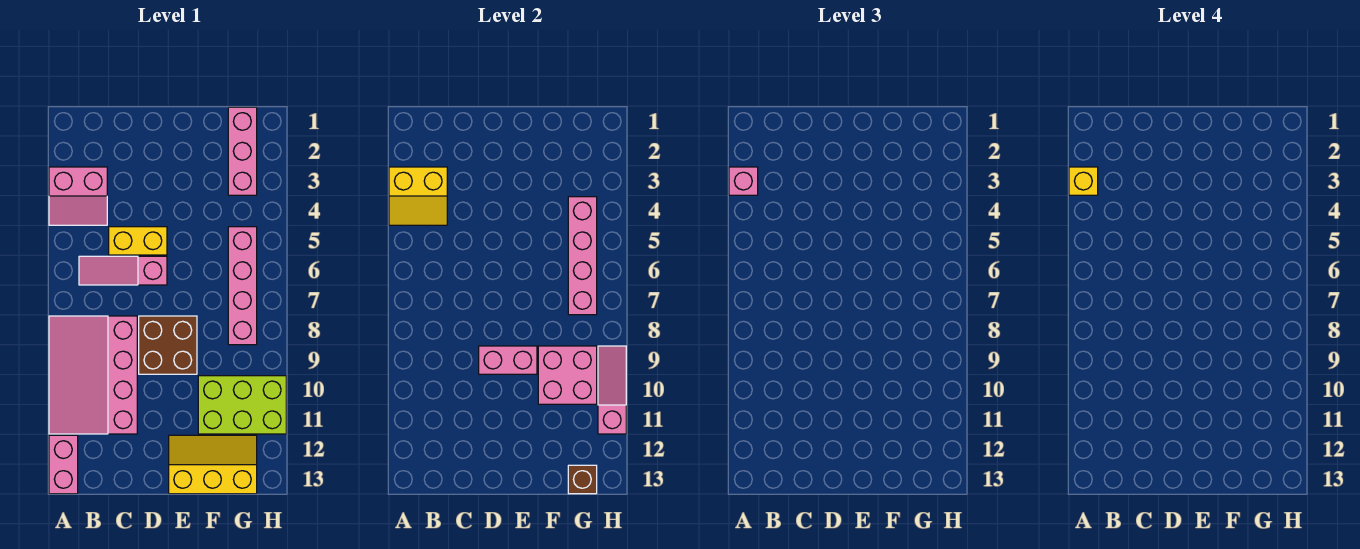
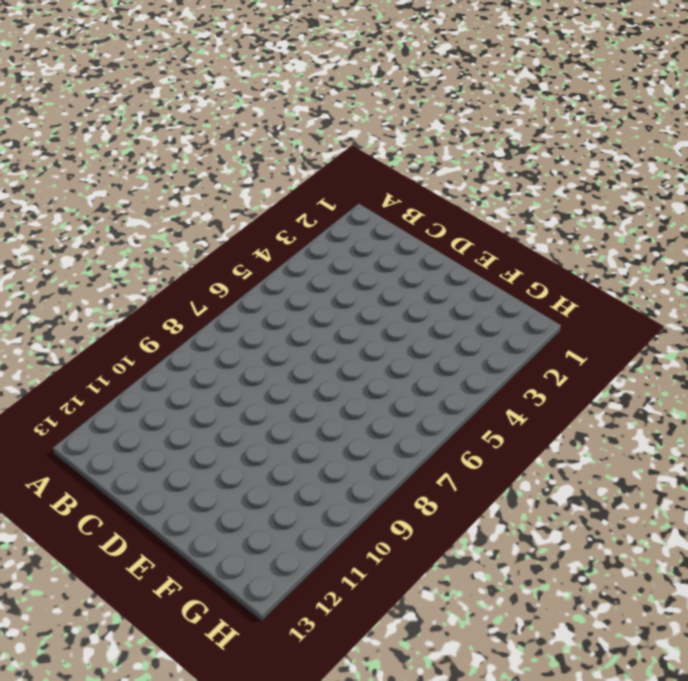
none -> pink slope A3:B4 level 1 top 3
none -> pink slope A8:C11 level 1 top C
none -> pink brick A12:A13 level 1

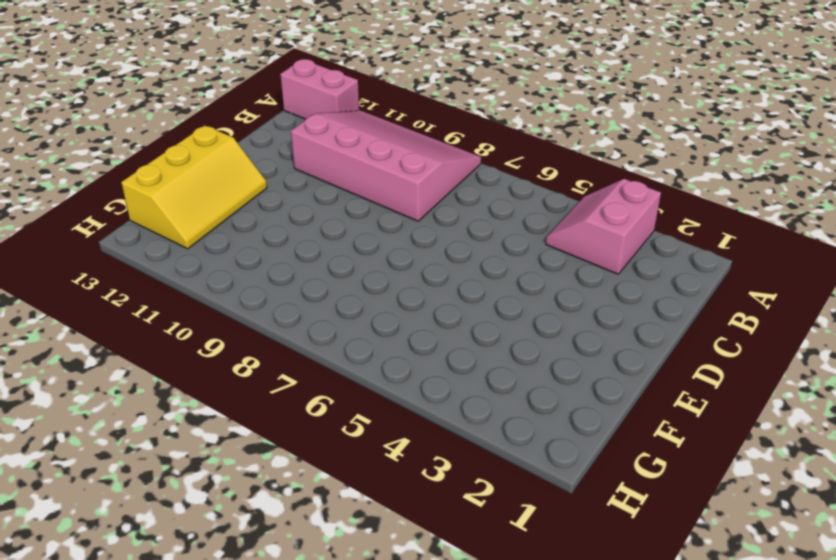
none -> pink slope B6:D6 level 1 top D
none -> yellow brick C5:D5 level 1
none -> brown brick D8:E9 level 1

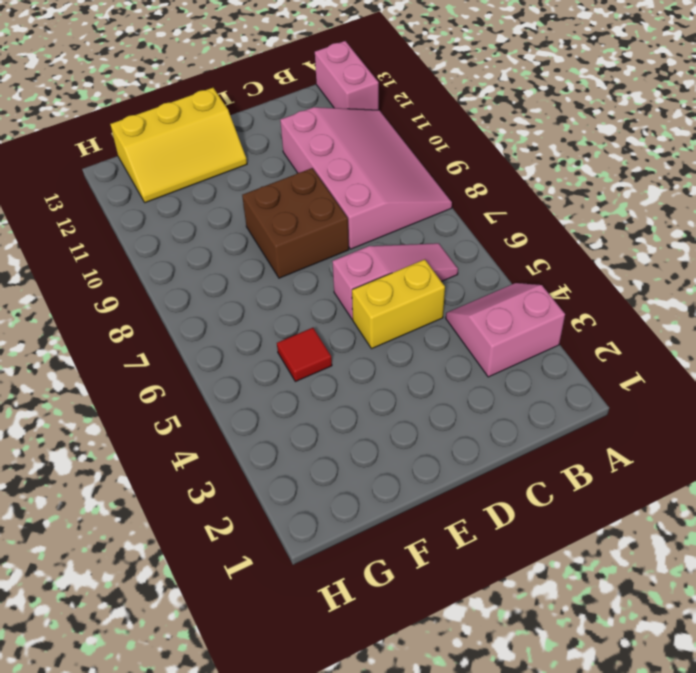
red tile F5 level 1 -> none
none -> lime brick F10:H11 level 1
none -> pink brick G1:G3 level 1
none -> pink brick G5:G8 level 1

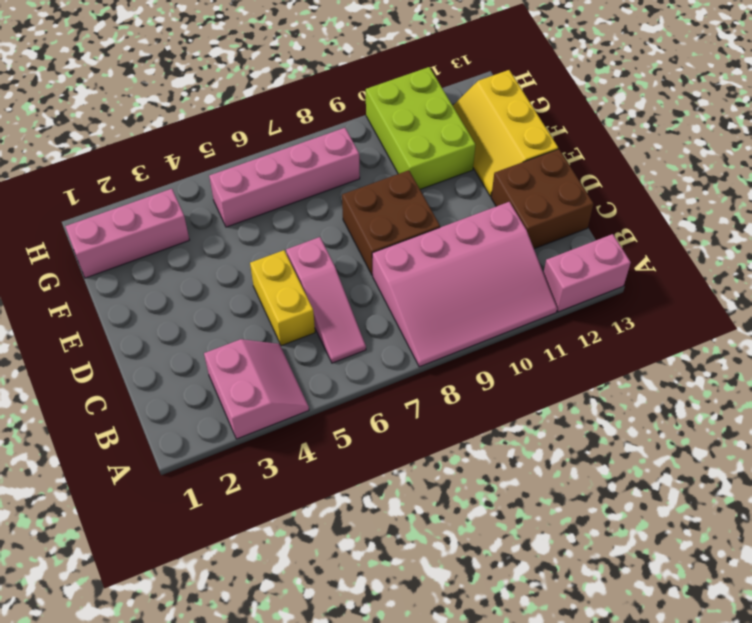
brown brick C12:D13 level 1 -> none
none -> yellow slope A3:B4 level 2 top 3
none -> pink brick D9:E9 level 2
none -> pink brick F9:G10 level 2

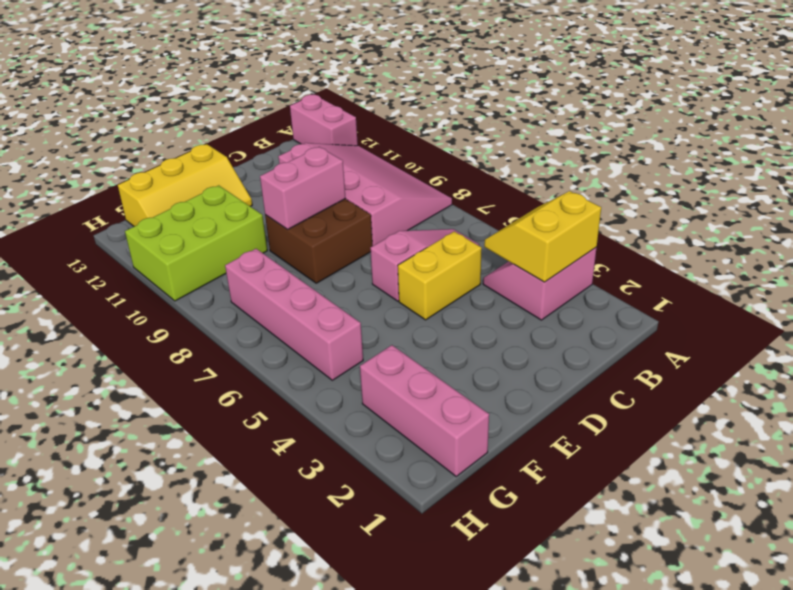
none -> pink brick F9:G10 level 2
none -> pink brick G4:G7 level 2
none -> brown brick G13 level 2

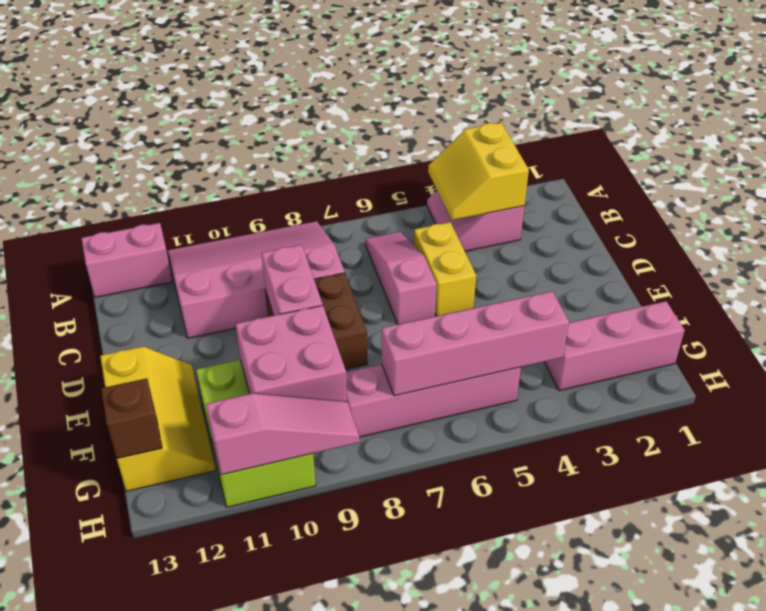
none -> pink brick A3 level 3
none -> yellow brick A3 level 4

